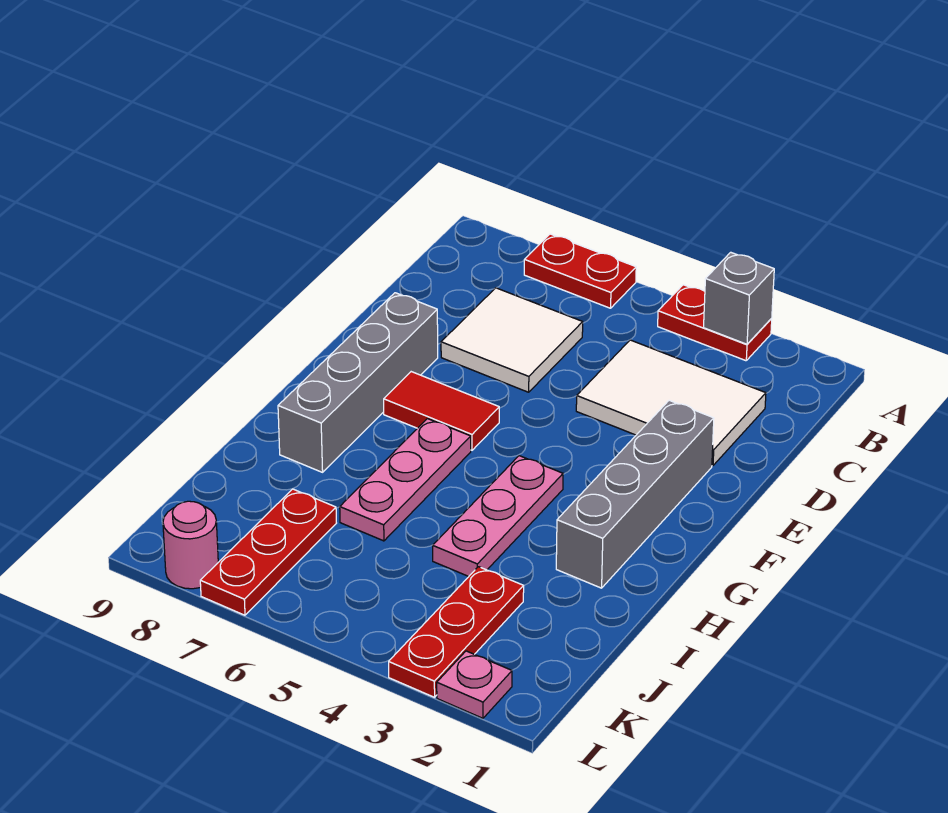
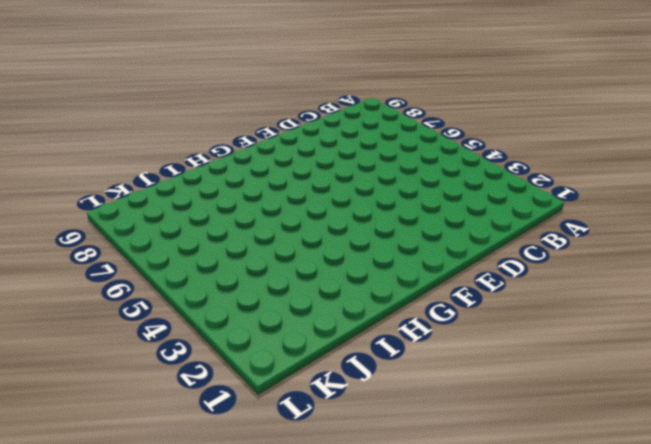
none -> red plate A3:A4 level 1
none -> red plate A6:A7 level 1
none -> white tile C2:D4 level 1

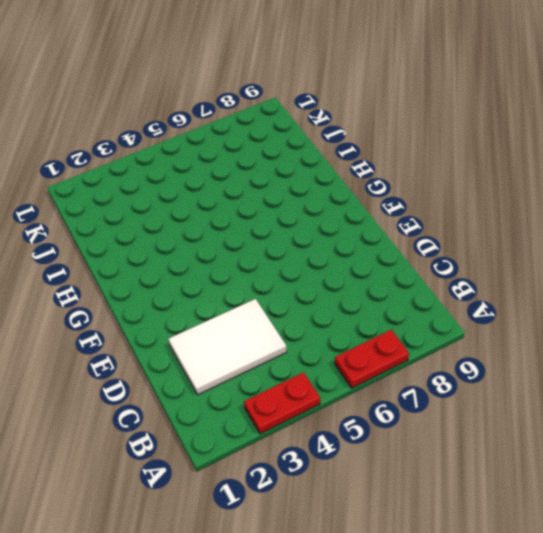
none -> white tile C6:D7 level 1
none -> grey brick E2:H2 level 1
none -> grey brick E8:H8 level 1

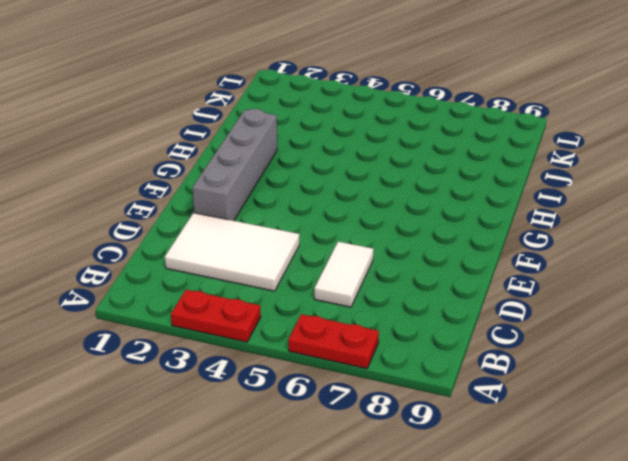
white tile C6:D6 level 1 -> white tile C6:D7 level 1
none -> grey brick E8:H8 level 1
none -> red tile F6:F7 level 1
none -> pink plate G4:I4 level 1

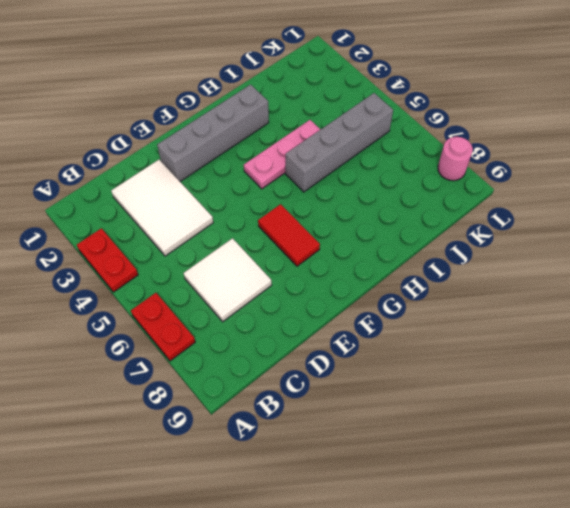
grey brick H5:K5 level 1 -> grey brick E8:H8 level 1
none -> pink plate G6:I6 level 1
none -> red plate J3:L3 level 1
none -> red plate J7:L7 level 1

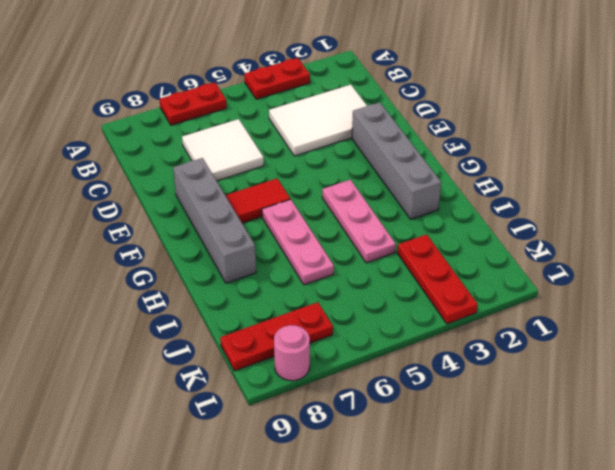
red plate K7:K9 level 1 -> red plate J7:L7 level 1
none -> pink plate L2 level 1
none -> grey brick A3 level 2

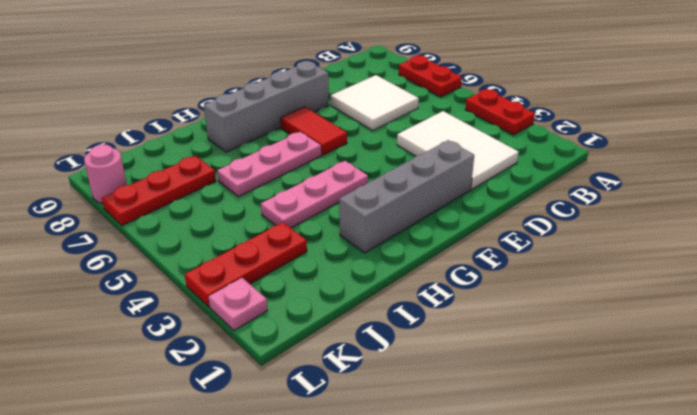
none -> grey brick A3 level 2

